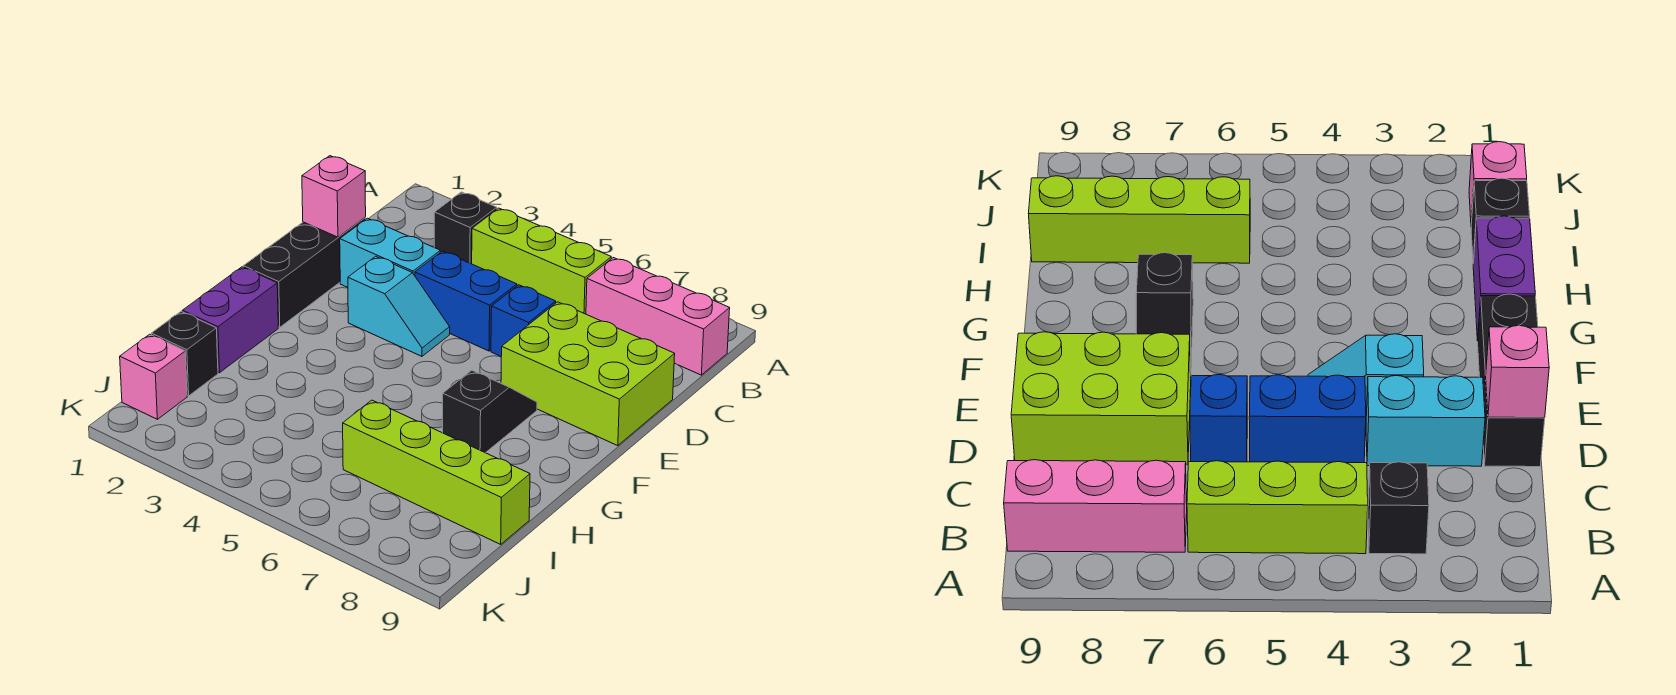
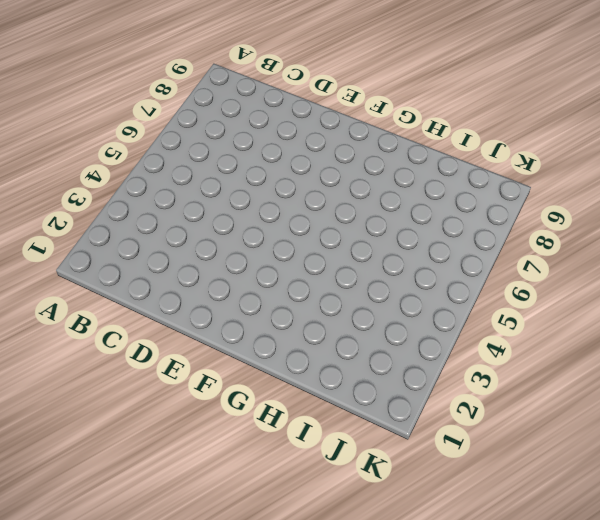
none -> black brick B3 level 1
none -> lime brick B4:B6 level 1
none -> pink brick B7:B9 level 1

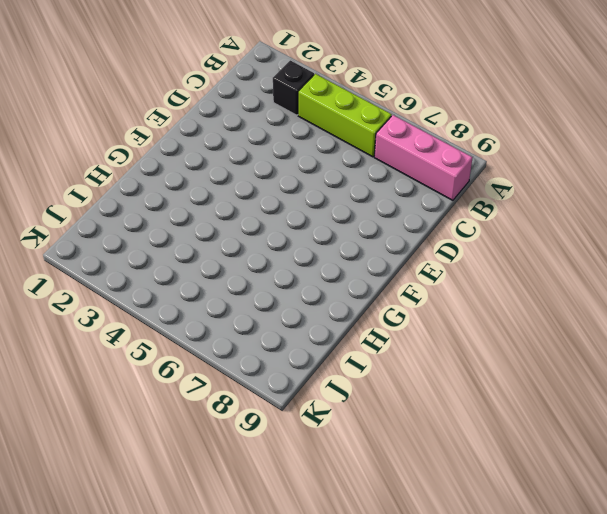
none -> black brick D1:F1 level 1
none -> cyan brick D2:D3 level 1
none -> blue brick D4:D5 level 1

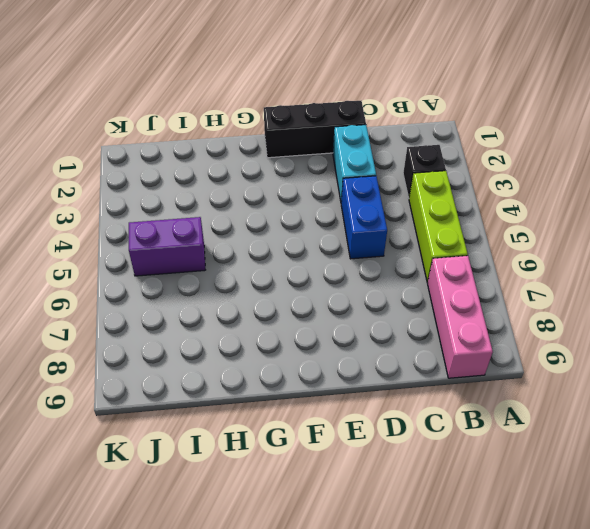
purple brick I5:J5 level 1 -> purple brick G1:H1 level 1
none -> blue brick D6 level 1
none -> lime brick D7:E9 level 1
none -> cyan slope E3:E4 level 1 top 3

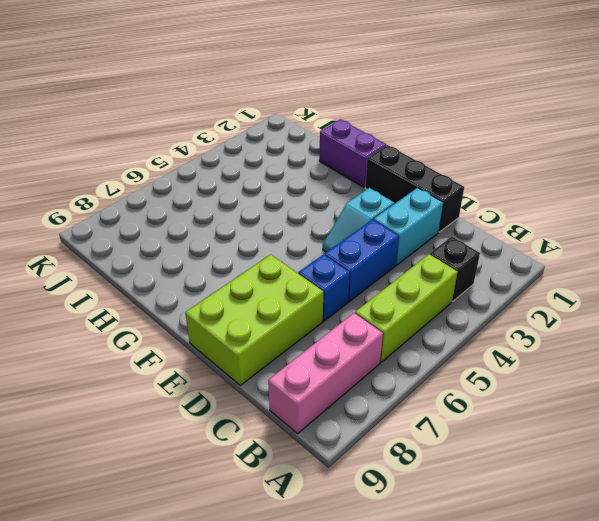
none -> black slope F7:G7 level 1 top G
none -> black brick I1 level 1
none -> lime brick I6:I9 level 1

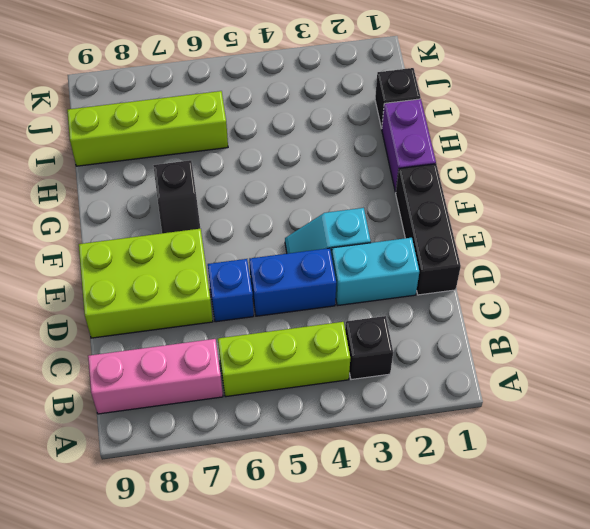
none -> pink brick J1 level 1
none -> pink brick D1 level 2

